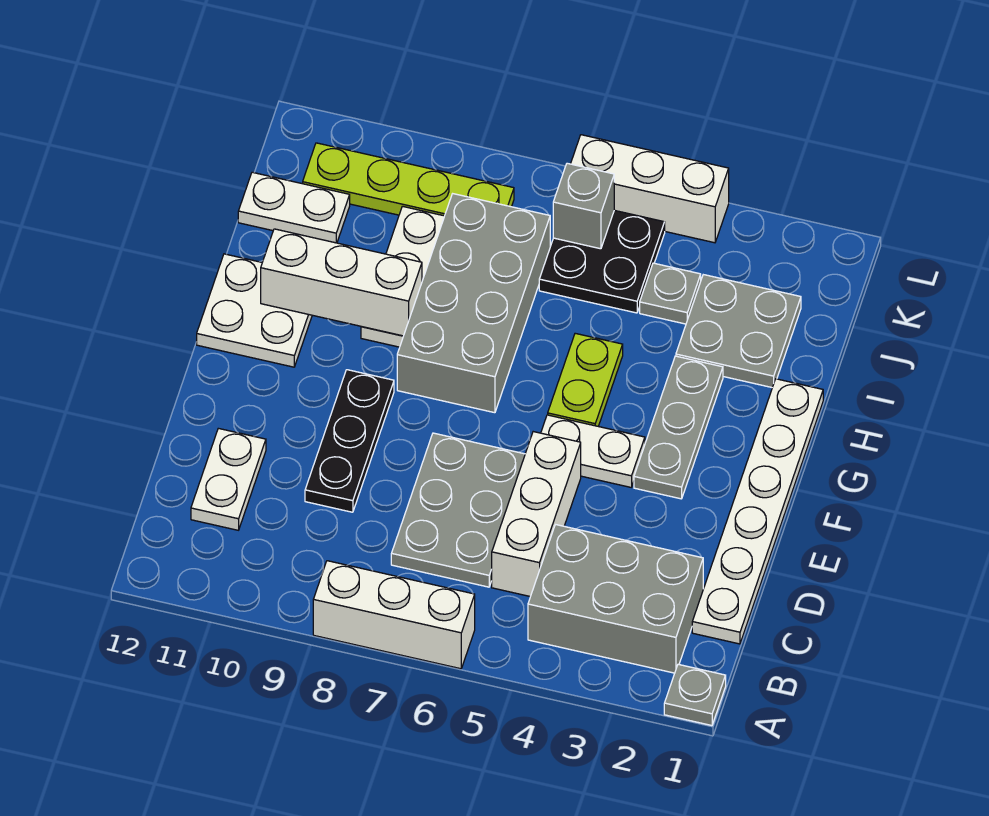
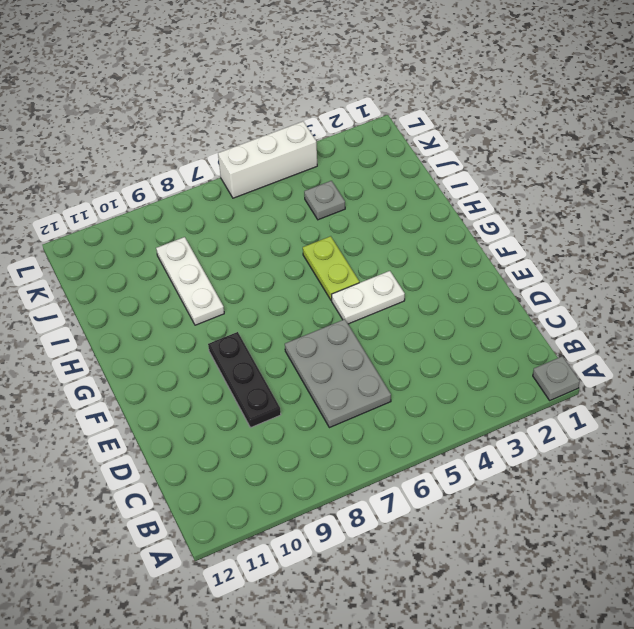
none -> white brick A6:A8 level 1
none -> grey brick B2:C4 level 1
none -> white plate C1:H1 level 1

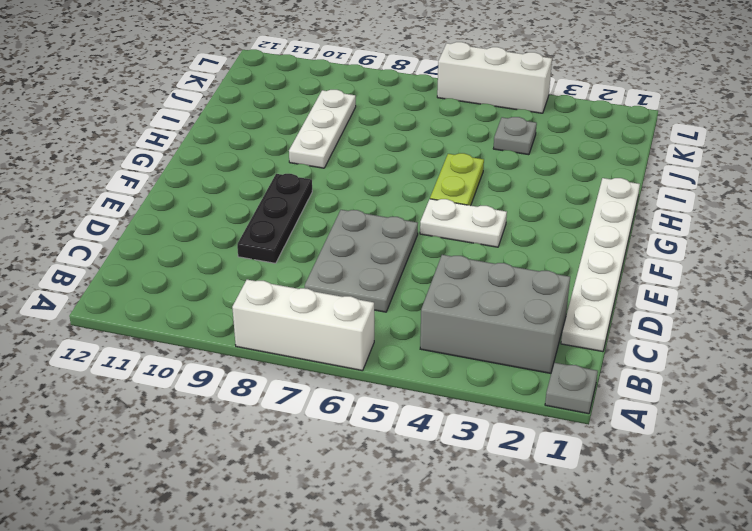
none -> white brick C5:E5 level 1
none -> white plate C11:D11 level 1
none -> grey plate F3:H3 level 1

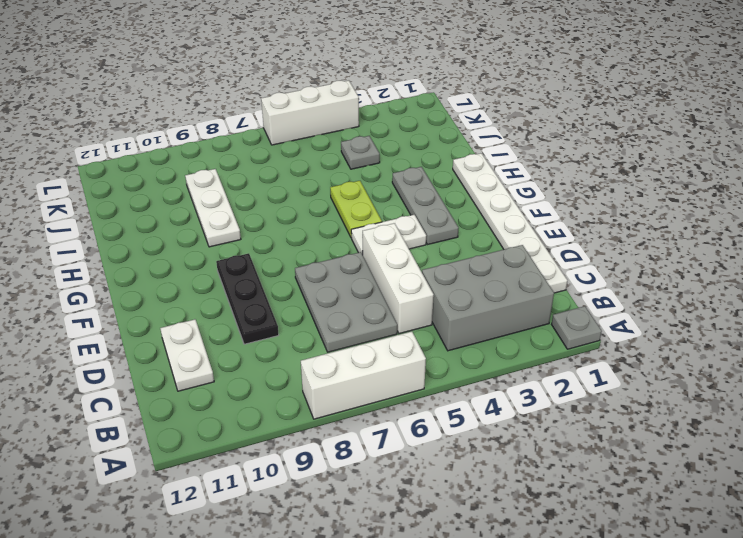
none -> grey brick G7:J8 level 1
none -> white plate G11:H12 level 1
none -> grey plate I2:J3 level 1

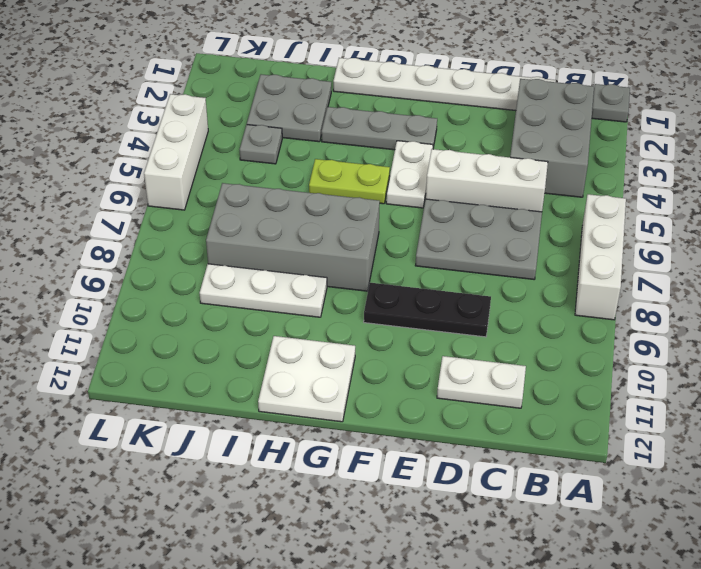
none -> black plate J5:K6 level 1
none -> white plate J11:J12 level 1
none -> lime plate K8:K11 level 1

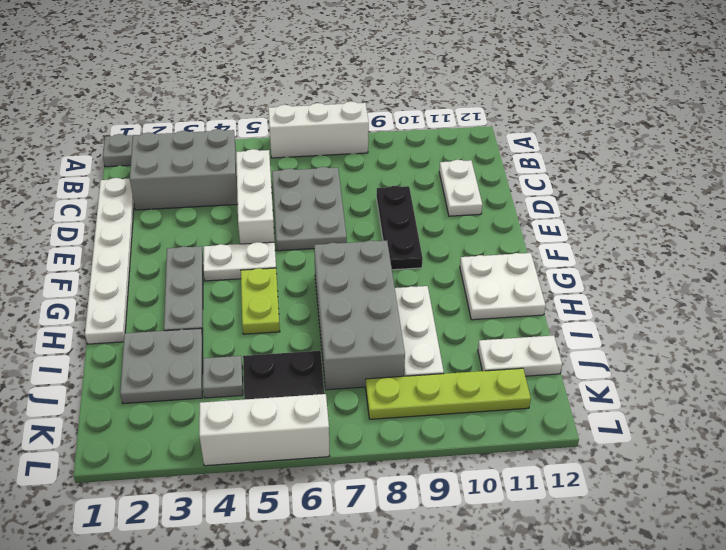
none -> white brick H9:H11 level 2
none -> grey brick K6 level 2

